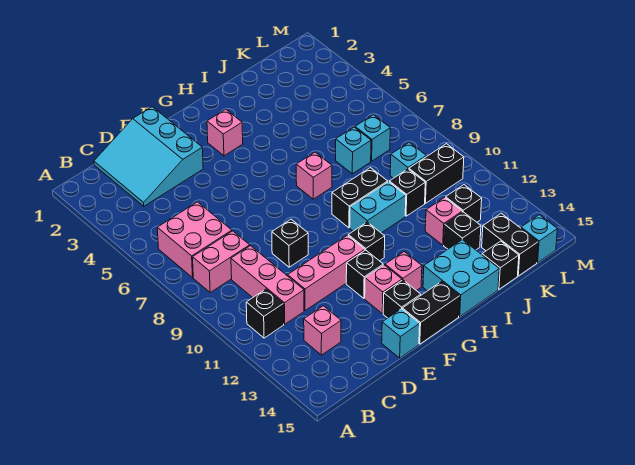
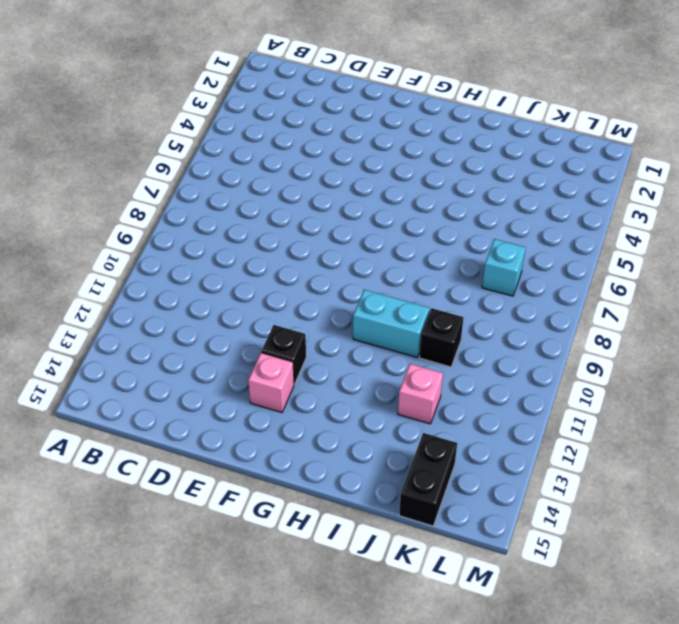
none -> pink brick B6:C7 level 1
none -> pink brick B8:C8 level 1
none -> black brick B11 level 1
none -> cyan slope C1:E3 level 1 top E

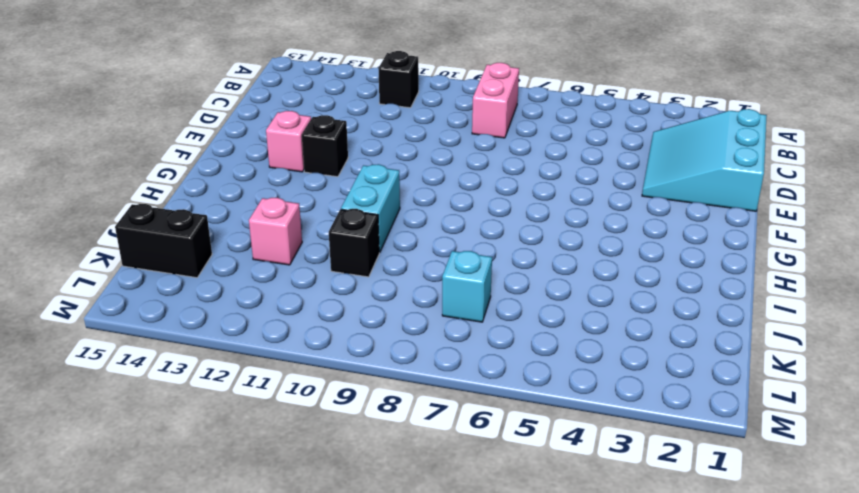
cyan slope C1:E3 level 1 top 1 -> cyan slope C1:E3 level 1 top E
none -> pink brick B6:C7 level 1
none -> pink brick C9:C11 level 1
none -> pink brick C13 level 1
none -> pink brick D11:F11 level 1

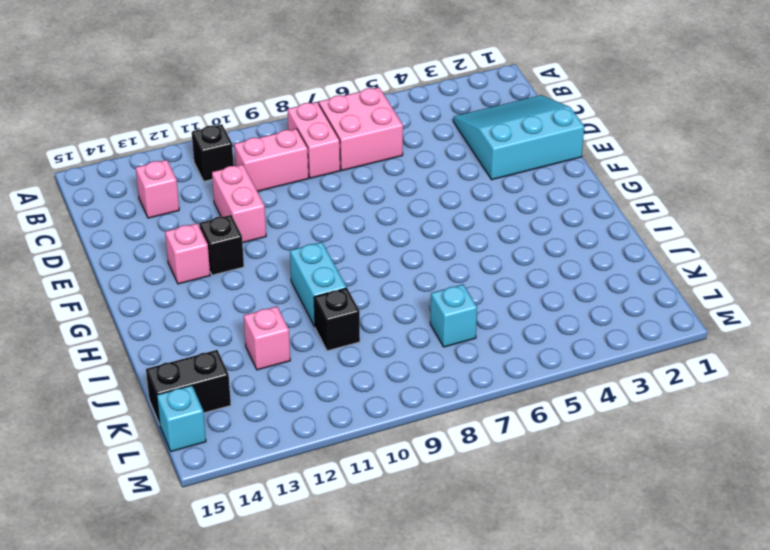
pink brick C9:C10 level 1 -> pink brick C9:C11 level 1
pink brick D11:E11 level 1 -> pink brick D11:F11 level 1
none -> black brick E9 level 1
none -> cyan brick E15 level 1
none -> black brick F14 level 1
none -> black brick F15:G15 level 1

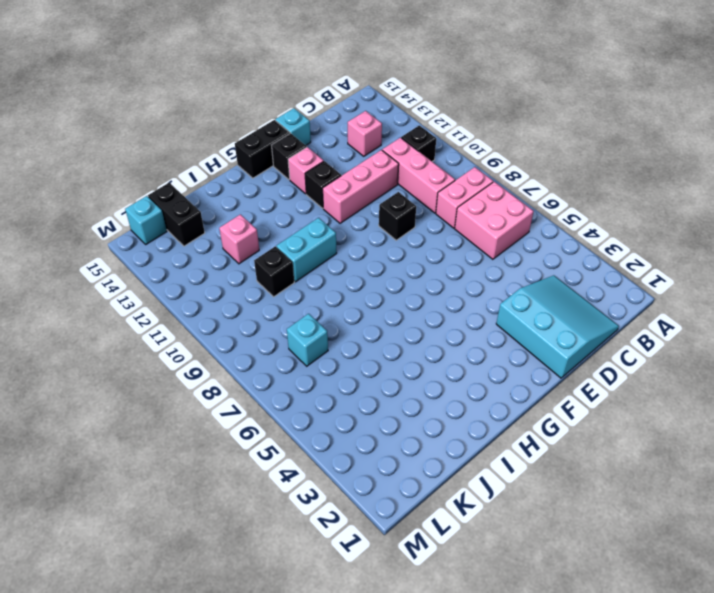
none -> pink brick G3 level 1
none -> black brick G11 level 1
none -> pink brick G13 level 1
none -> pink brick H7 level 1

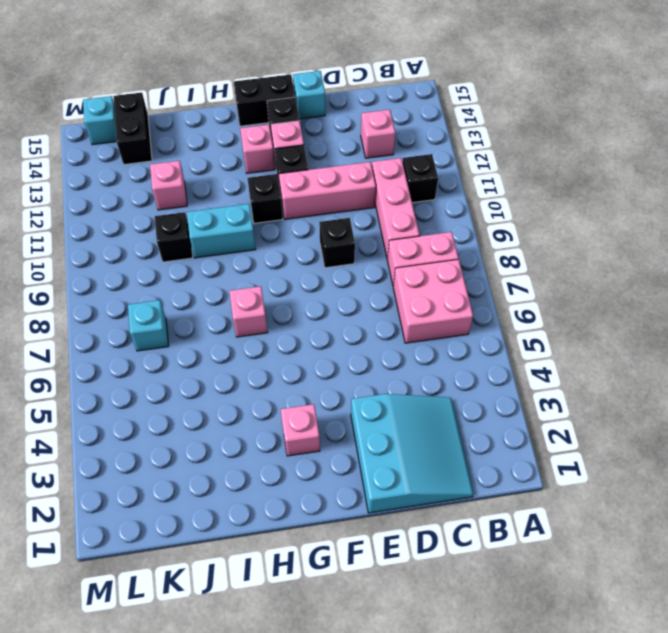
none -> black brick H9:I9 level 1
none -> cyan brick H14:I15 level 1
none -> cyan brick J7 level 1
none -> black brick J13 level 1

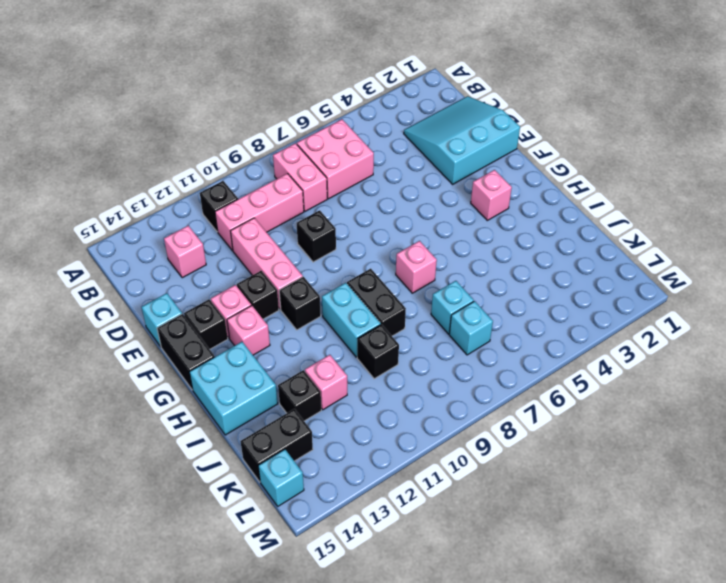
none -> black brick J15 level 1
none -> cyan brick K9 level 1
none -> black brick K10:L10 level 1
none -> black brick K12 level 1

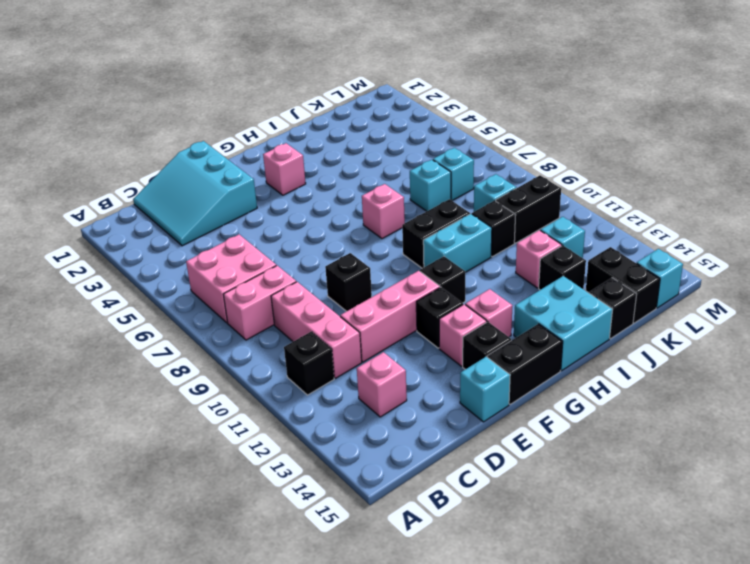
cyan brick K12 level 1 -> black brick K12 level 1

